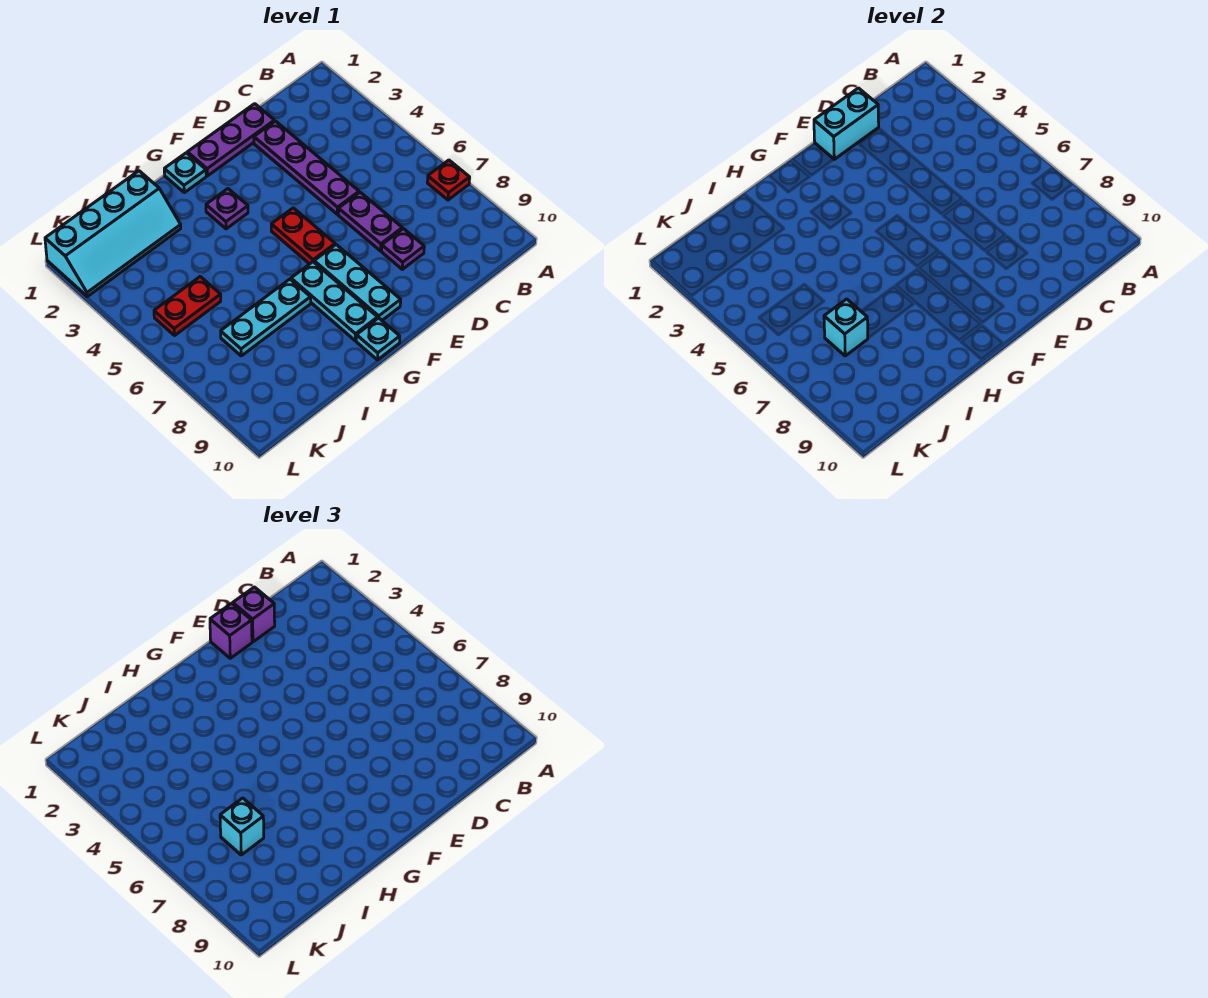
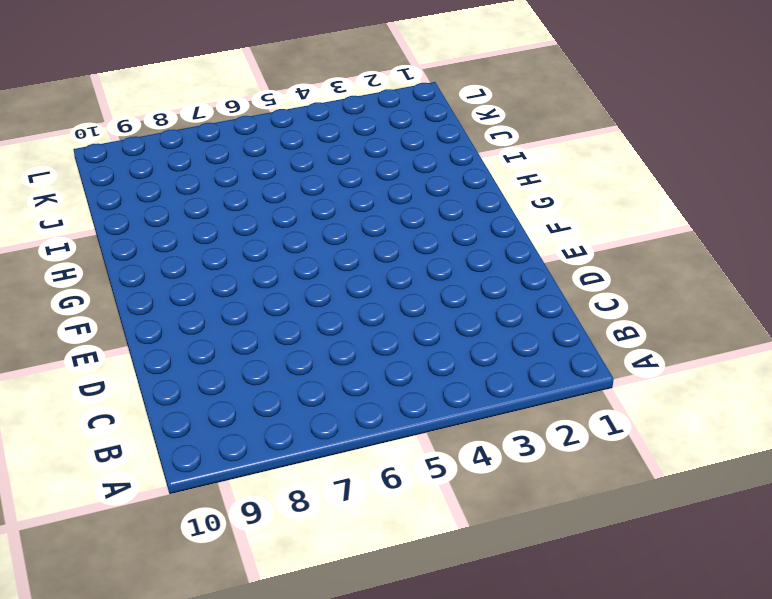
none -> red plate A7 level 1
none -> purple plate D1:F1 level 1
none -> purple plate D2:D5 level 1

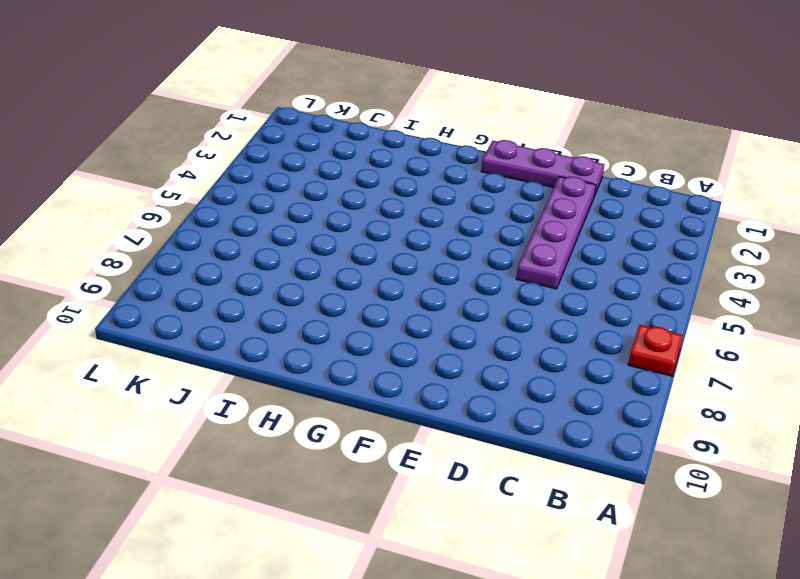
none -> purple plate D6:D7 level 1
none -> purple plate D8 level 1
none -> red plate F5:F6 level 1

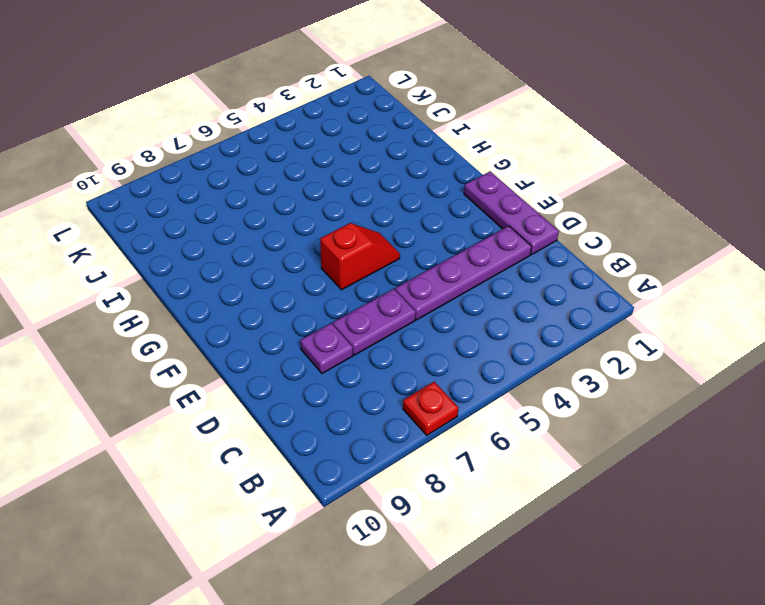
red slope F5:F6 level 1 top 6 -> red plate F5:F6 level 1
none -> cyan plate F7:F9 level 1
none -> cyan plate G1 level 1
none -> purple plate G3 level 1

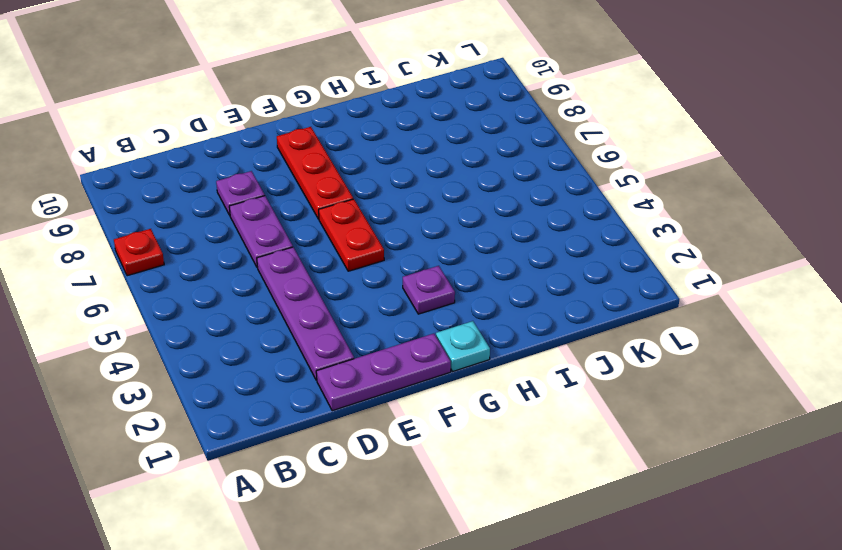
red plate F7:F9 level 1 -> cyan plate F7:F9 level 1
none -> cyan plate G7:G9 level 1
none -> cyan plate G10 level 1
none -> cyan plate H7:J7 level 1

